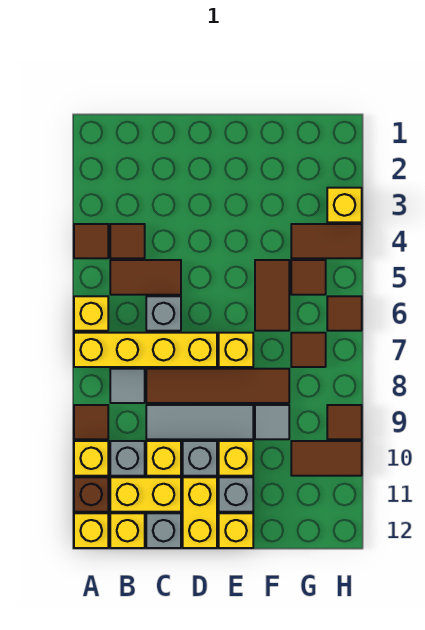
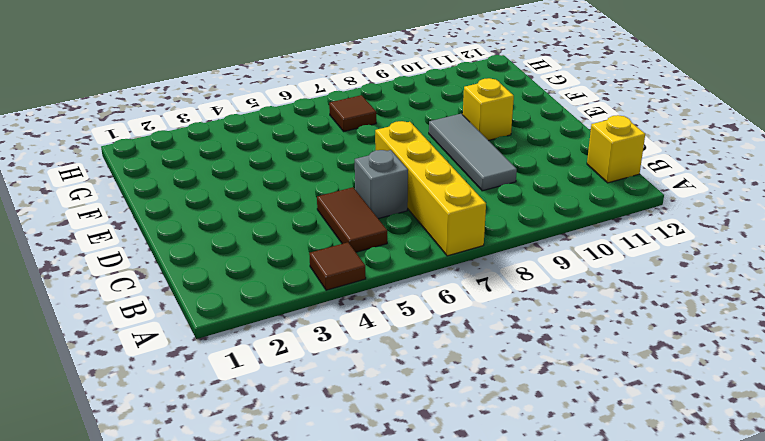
none -> yellow brick A6 level 1
none -> brown tile A9 level 1
none -> yellow brick A10 level 1
none -> brown brick A11 level 1

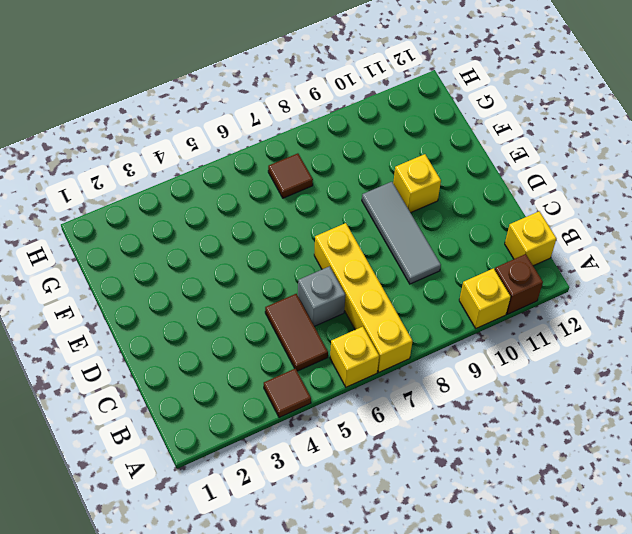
none -> brown tile A9 level 1
none -> yellow brick A12 level 1
none -> brown tile B4 level 1
none -> grey tile B8 level 1

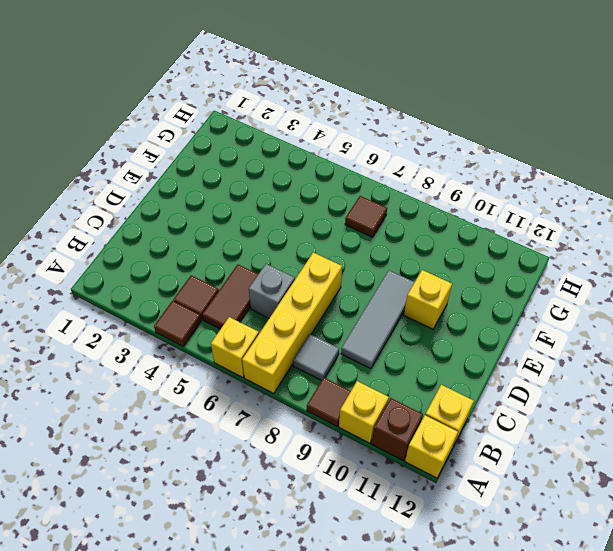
none -> grey brick B10 level 1
none -> yellow brick B11:C11 level 1
none -> brown tile C8:F8 level 1
none -> yellow brick C10 level 1

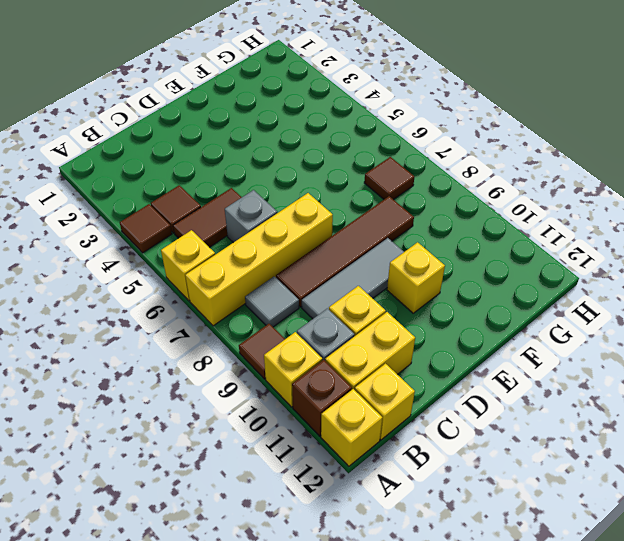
none -> grey brick C12 level 1
none -> grey brick D10 level 1
none -> yellow brick D11:D12 level 1
none -> yellow brick E7 level 1

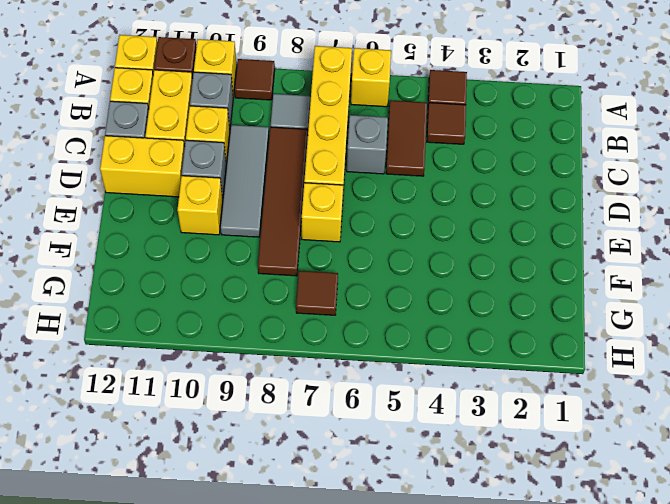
none -> grey brick E11 level 1
none -> yellow brick E12 level 1
none -> brown tile F5:F6 level 1
none -> grey tile F9 level 1

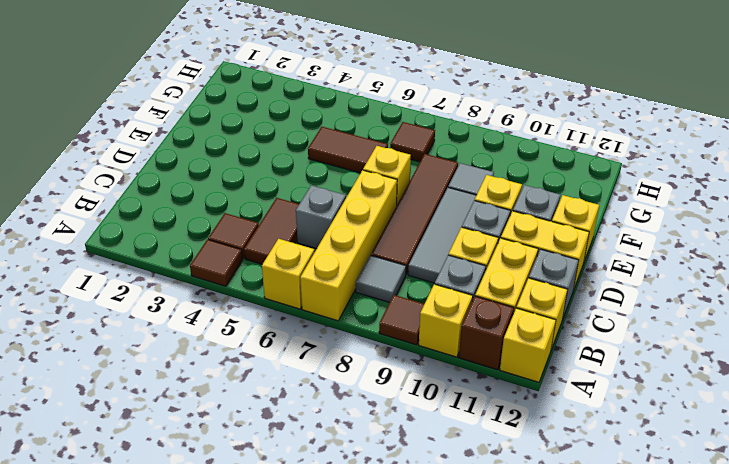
none -> brown tile G4:H4 level 1
none -> brown tile G5 level 1
none -> brown tile G10:H10 level 1
none -> yellow brick H3 level 1

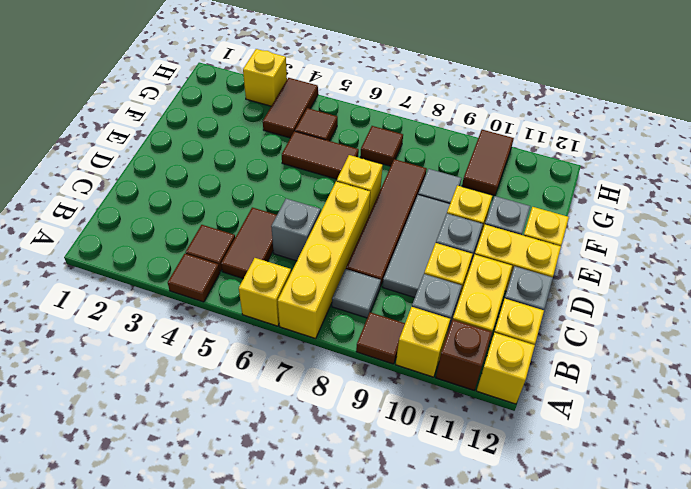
none -> brown tile H6 level 1
none -> brown tile H9 level 1

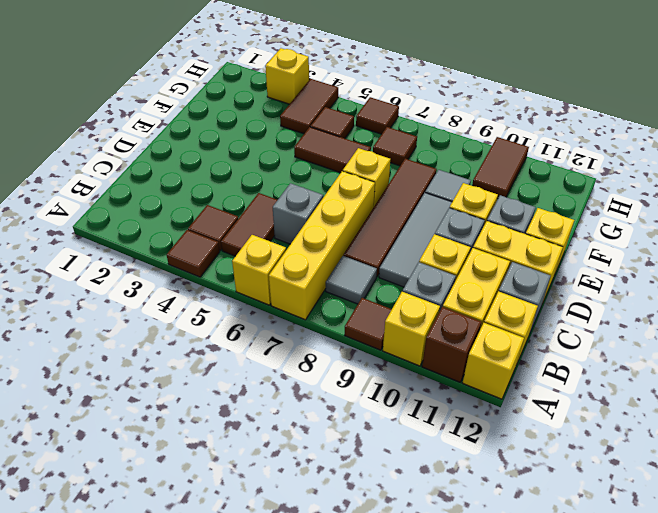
none -> brown tile H9 level 1

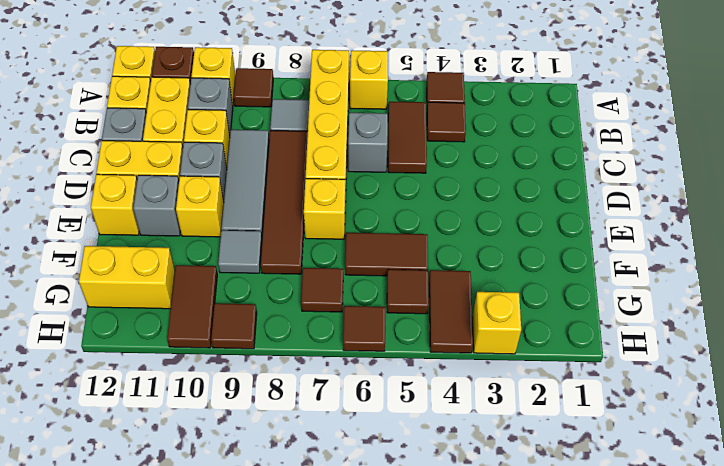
yellow brick G11:G12 level 1 -> none

